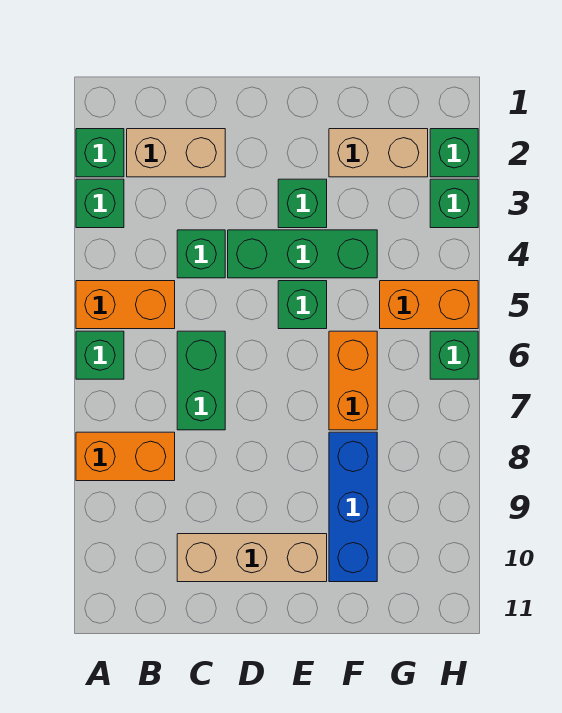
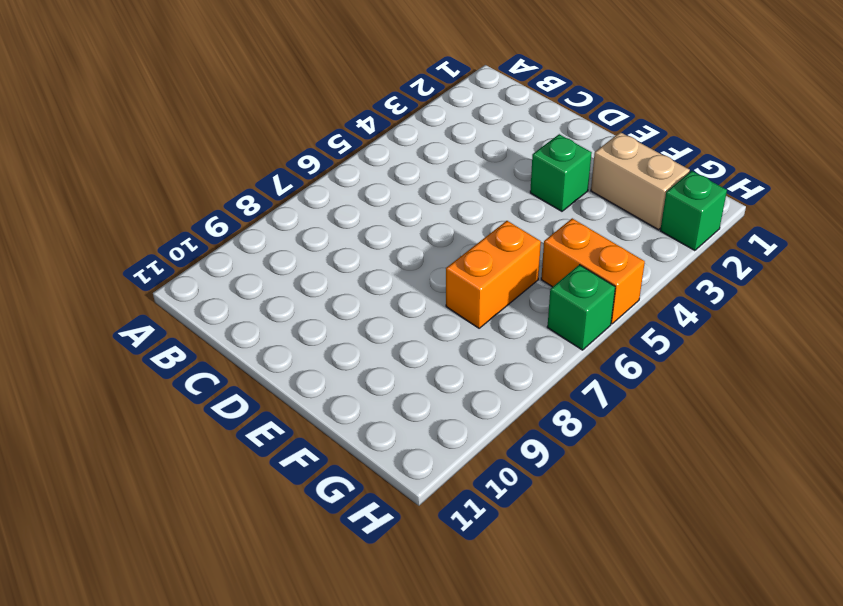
none -> green brick A2 level 1
none -> green brick A3 level 1
none -> orange brick A5:B5 level 1

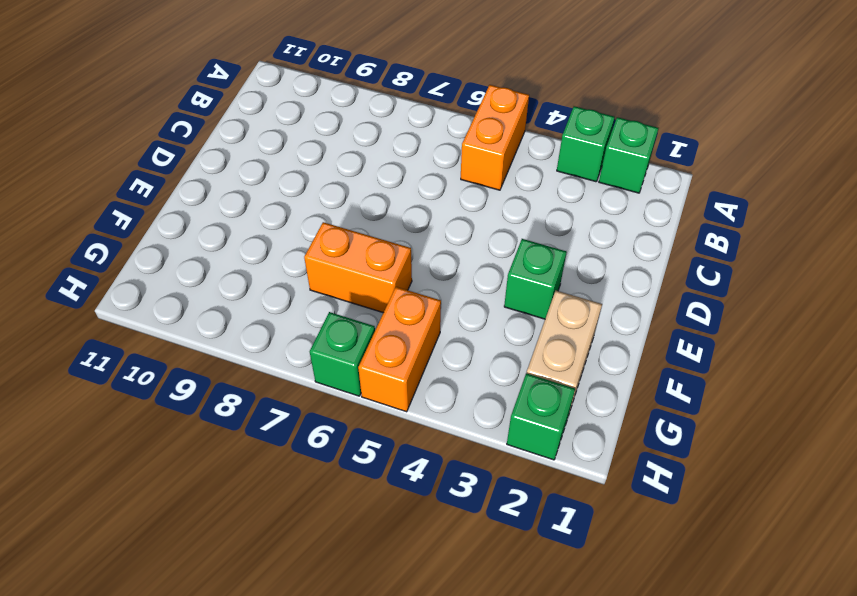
none -> green brick A6 level 1
none -> orange brick A8:B8 level 1
none -> tan brick B2:C2 level 1

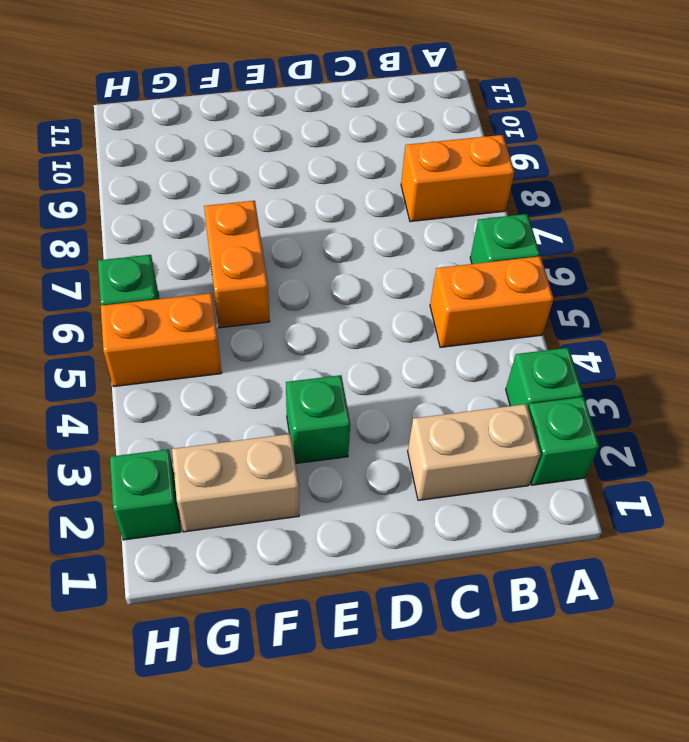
none -> green brick C4 level 1
none -> green brick C6:C7 level 1
none -> tan brick C10:E10 level 1

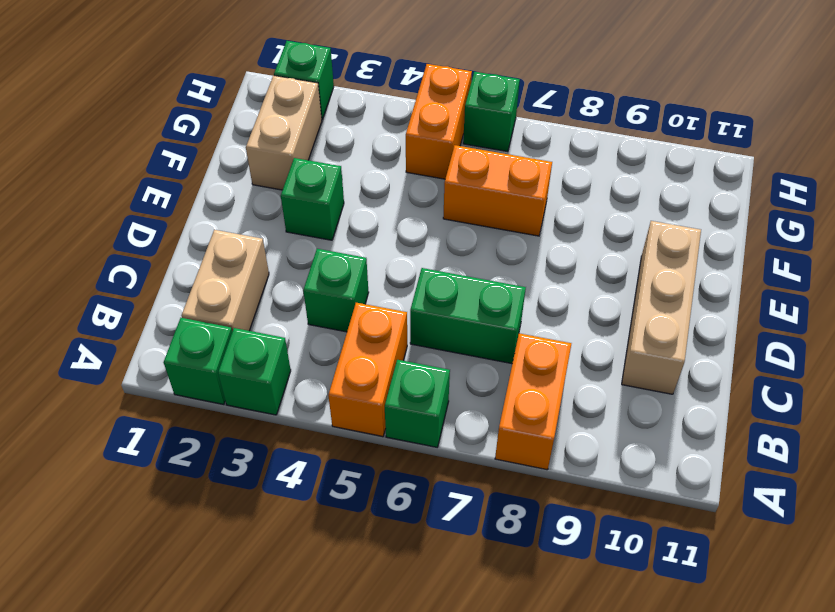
none -> green brick D4:F4 level 1
none -> green brick E5 level 1
none -> blue brick F8:F10 level 1

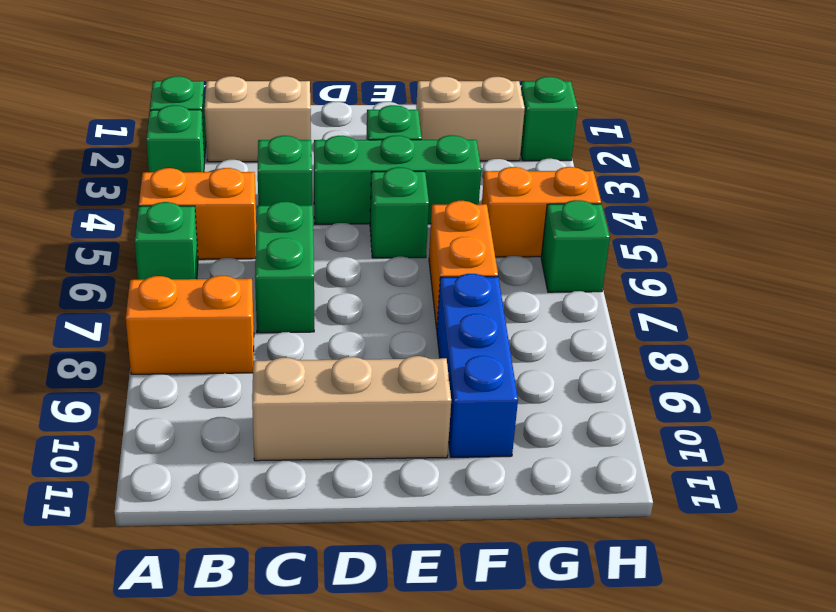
none -> green brick H3 level 1

